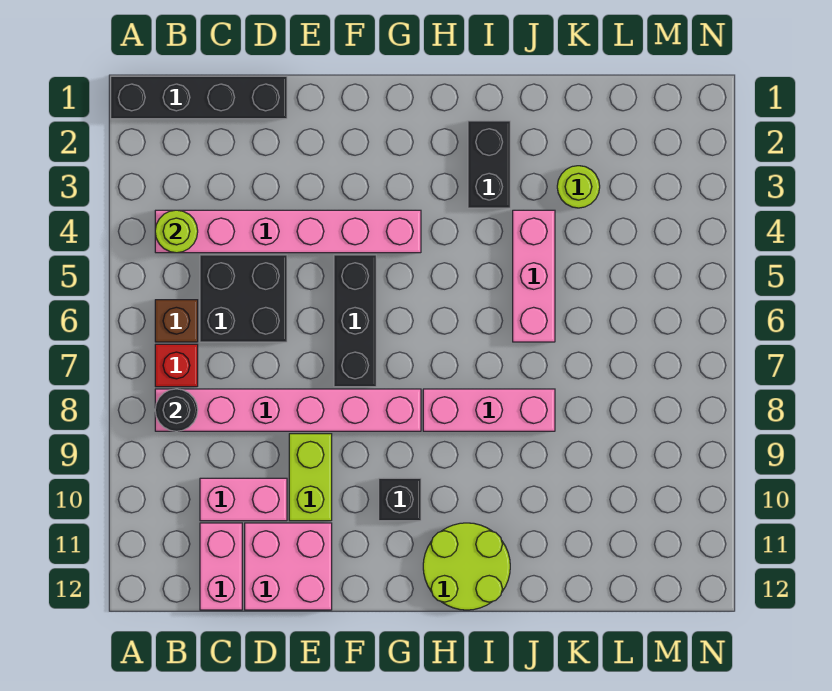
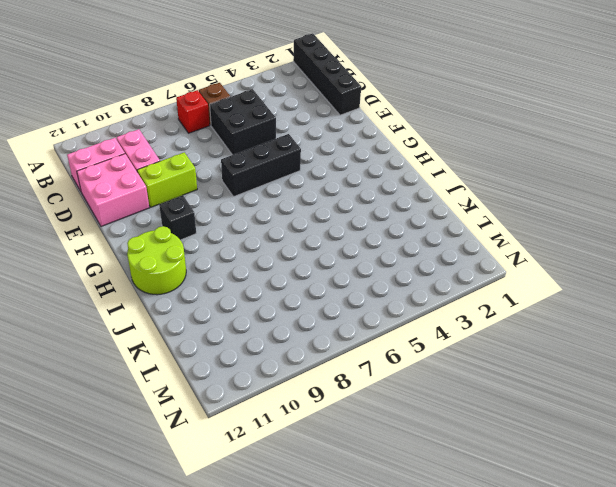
none -> pink brick B4:G4 level 1
none -> pink brick B8:G8 level 1
none -> pink brick H8:J8 level 1

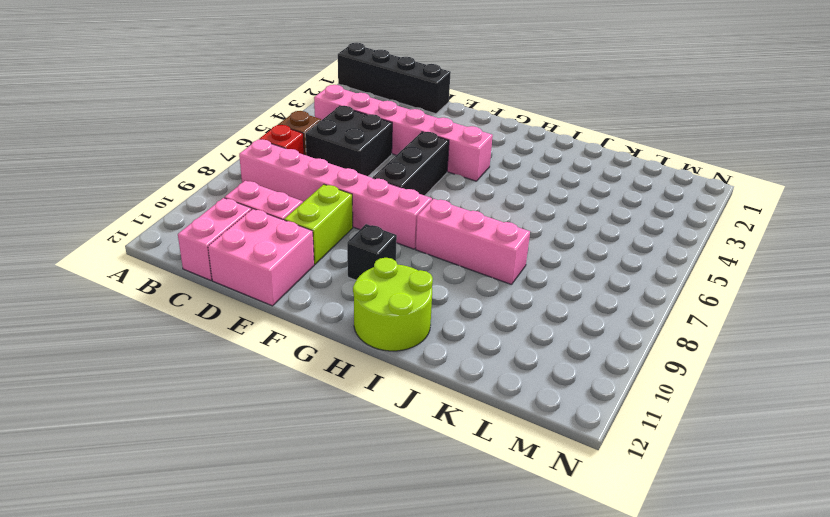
none -> black brick I2:I3 level 1
none -> pink brick J4:J6 level 1
none -> lime round brick K3 level 1

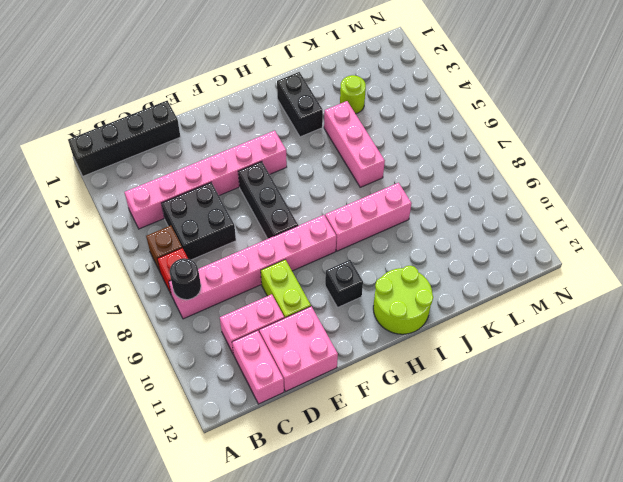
none -> lime round brick B4 level 2

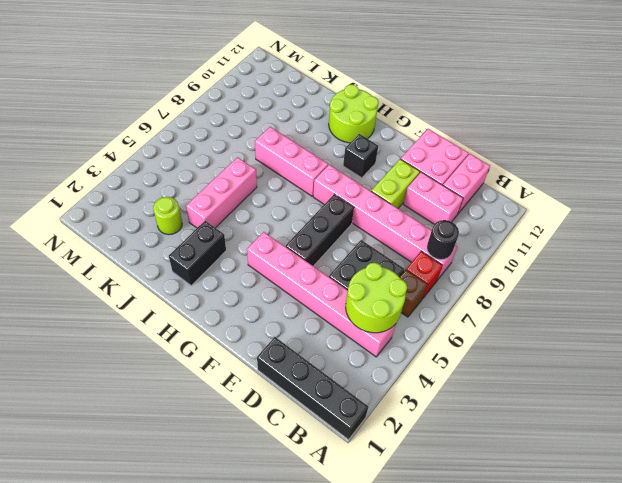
lime round brick B4:C5 level 2 -> lime round brick B4 level 2

